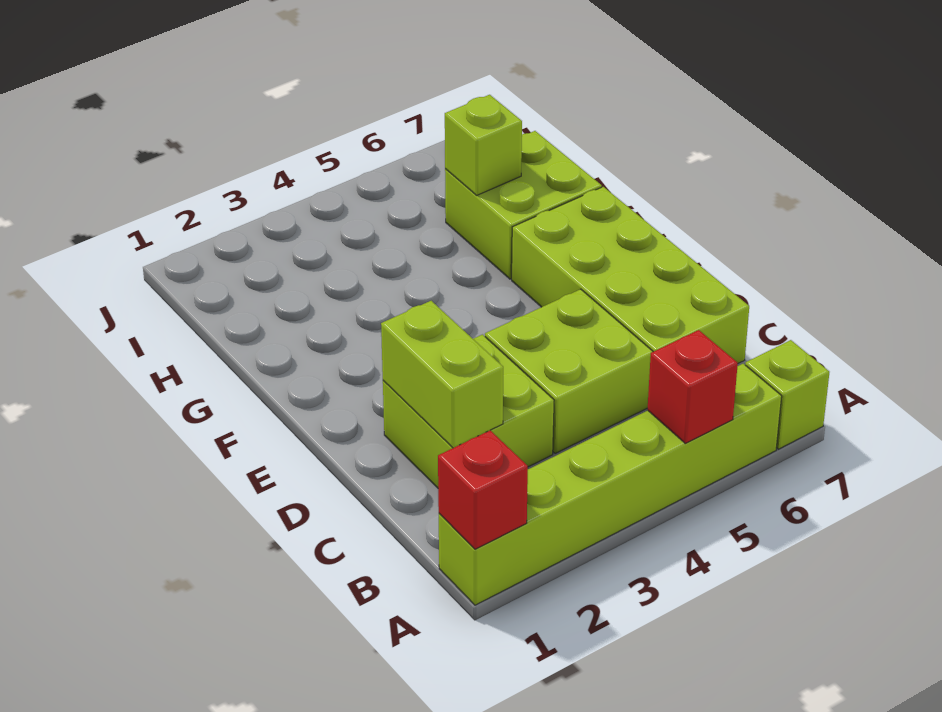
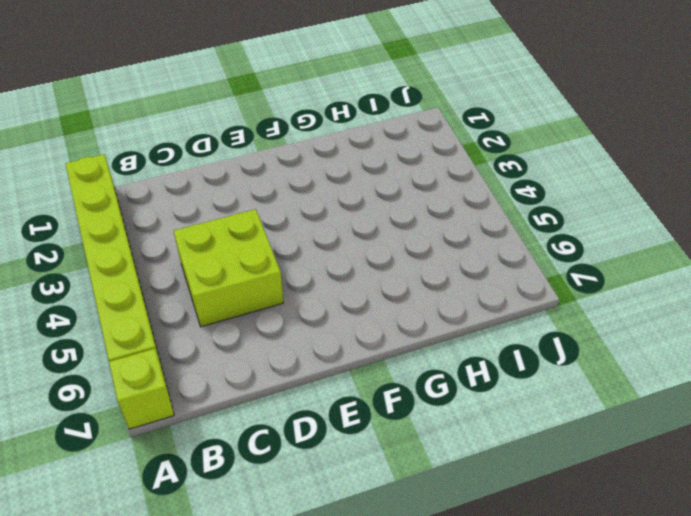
none -> lime brick C2:D3 level 1
none -> lime brick C6:F7 level 1

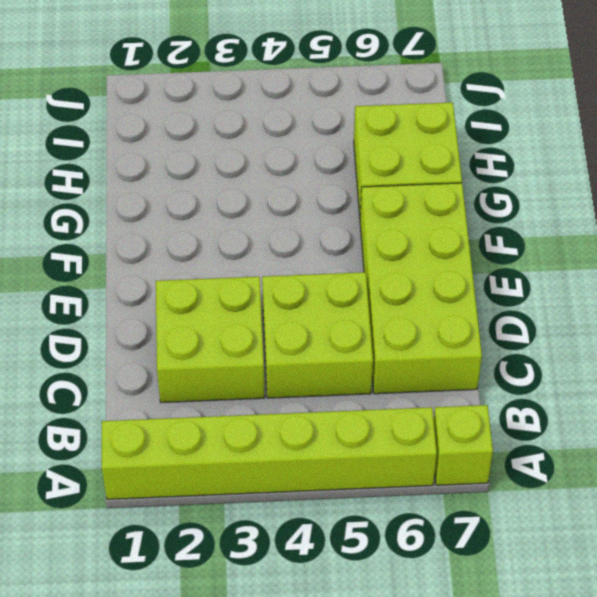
none -> red brick A1 level 2
none -> red brick A5 level 2

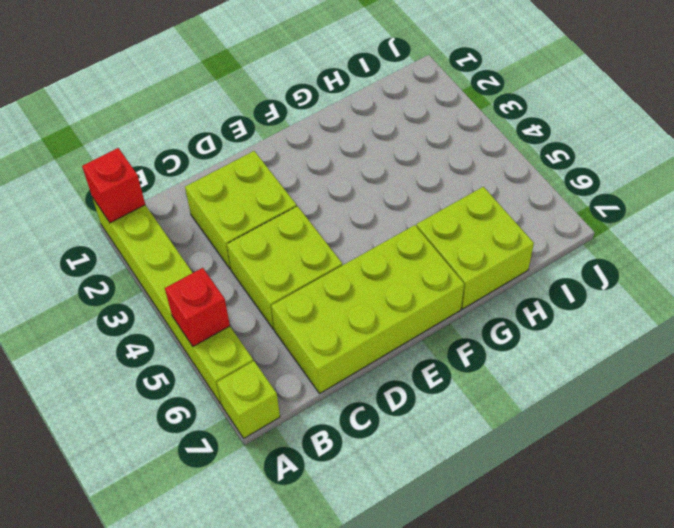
none -> lime brick C2:D2 level 2
none -> lime brick H6 level 2

